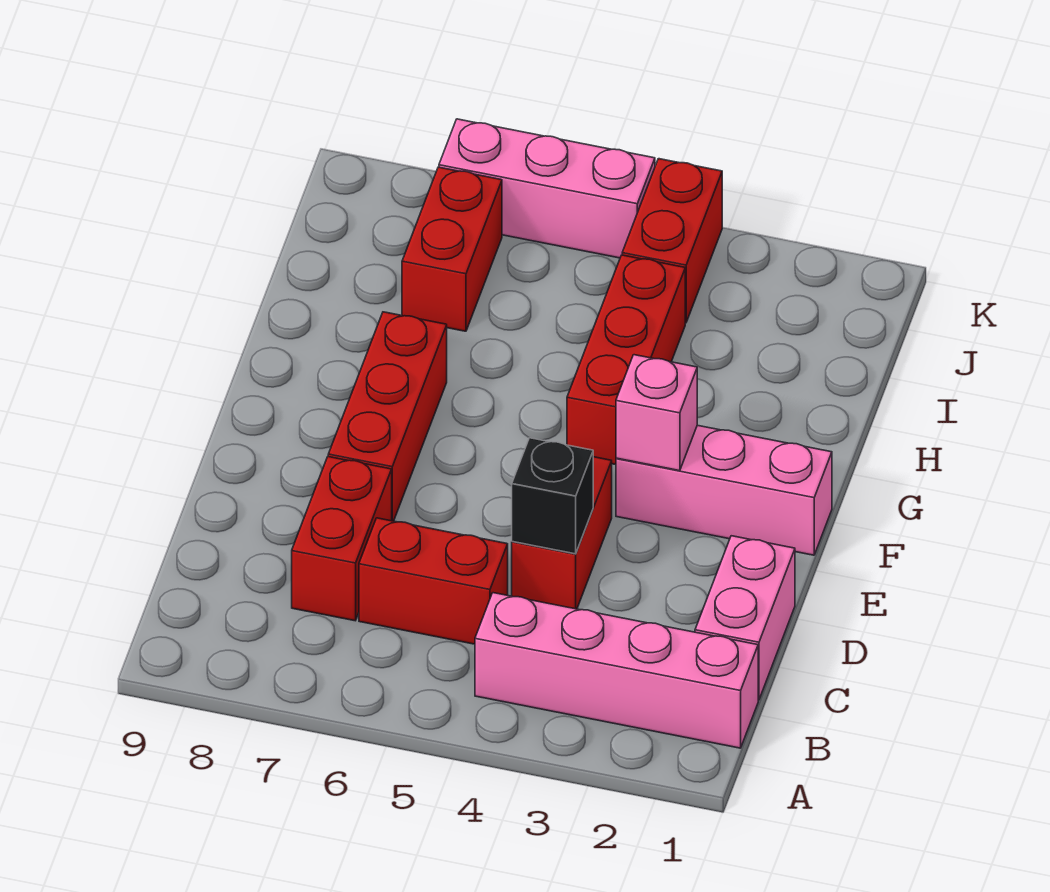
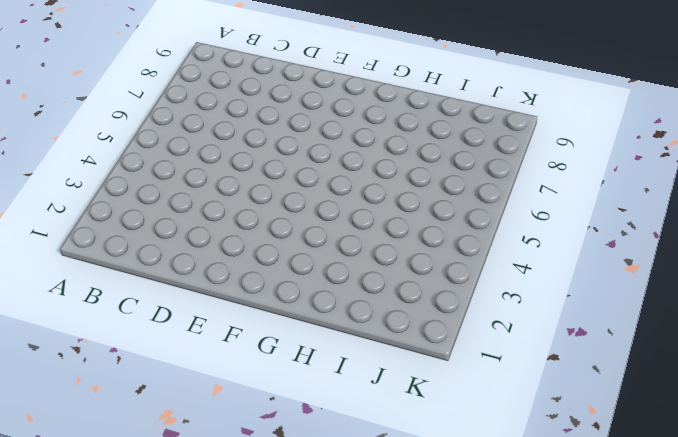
none -> pink brick B1:B4 level 1
none -> pink brick C1:D1 level 1
none -> red brick C5:C6 level 1

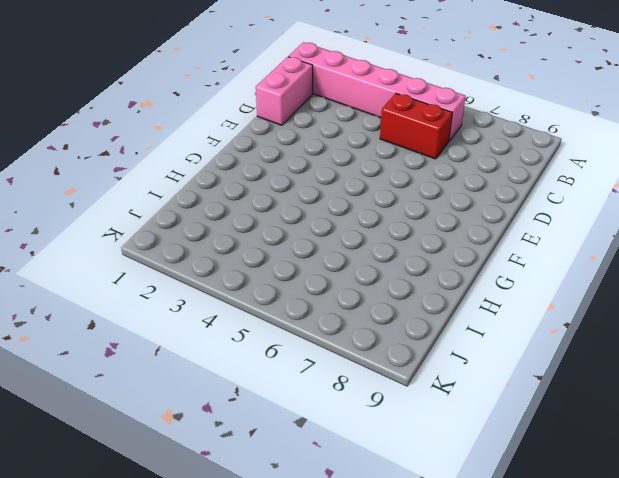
pink brick B1:B6 level 1 -> pink brick B1:B4 level 1
none -> red brick C7:D7 level 1
none -> red brick D4:E4 level 1
none -> red brick E7:G7 level 1

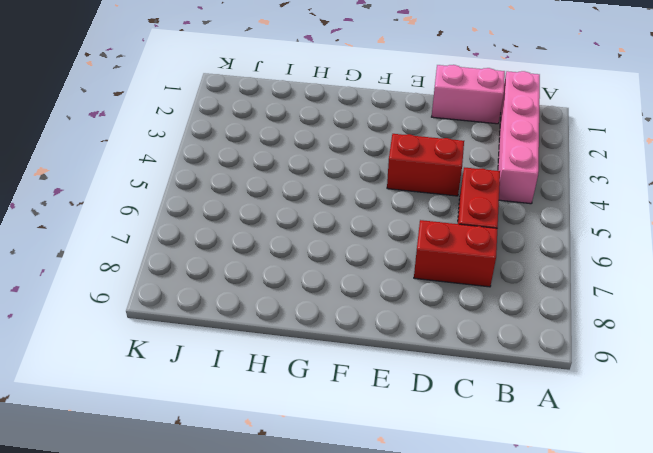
none -> red brick E7:G7 level 1
none -> pink brick F1:F3 level 1
none -> red brick G4:I4 level 1

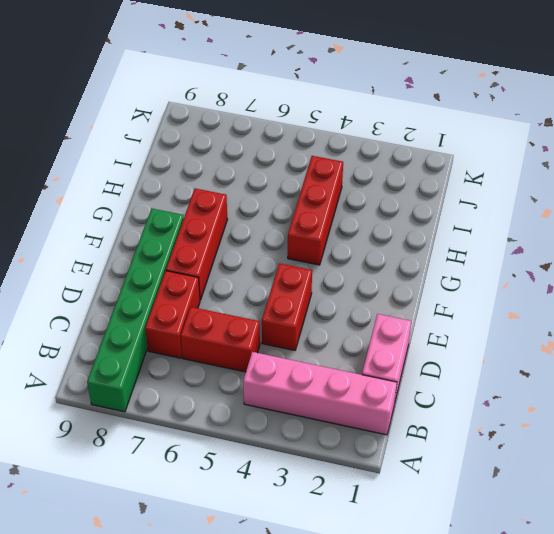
green brick A8:F8 level 1 -> none
none -> pink brick F1:F3 level 1
none -> red brick I7:J7 level 1
none -> red brick J4:K4 level 1

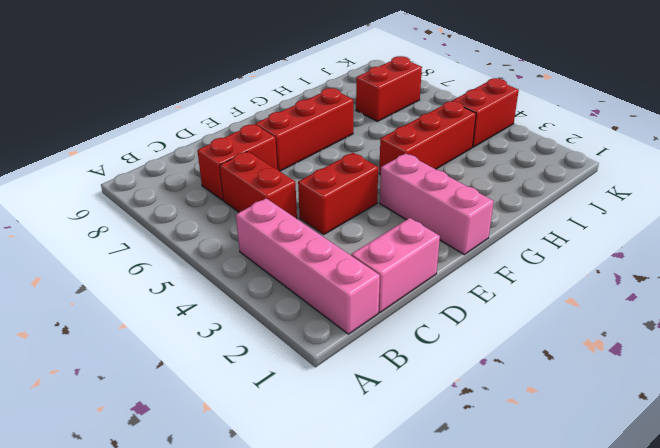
none -> pink brick K5:K7 level 1
none -> black brick D4 level 2
none -> pink brick F3 level 2

